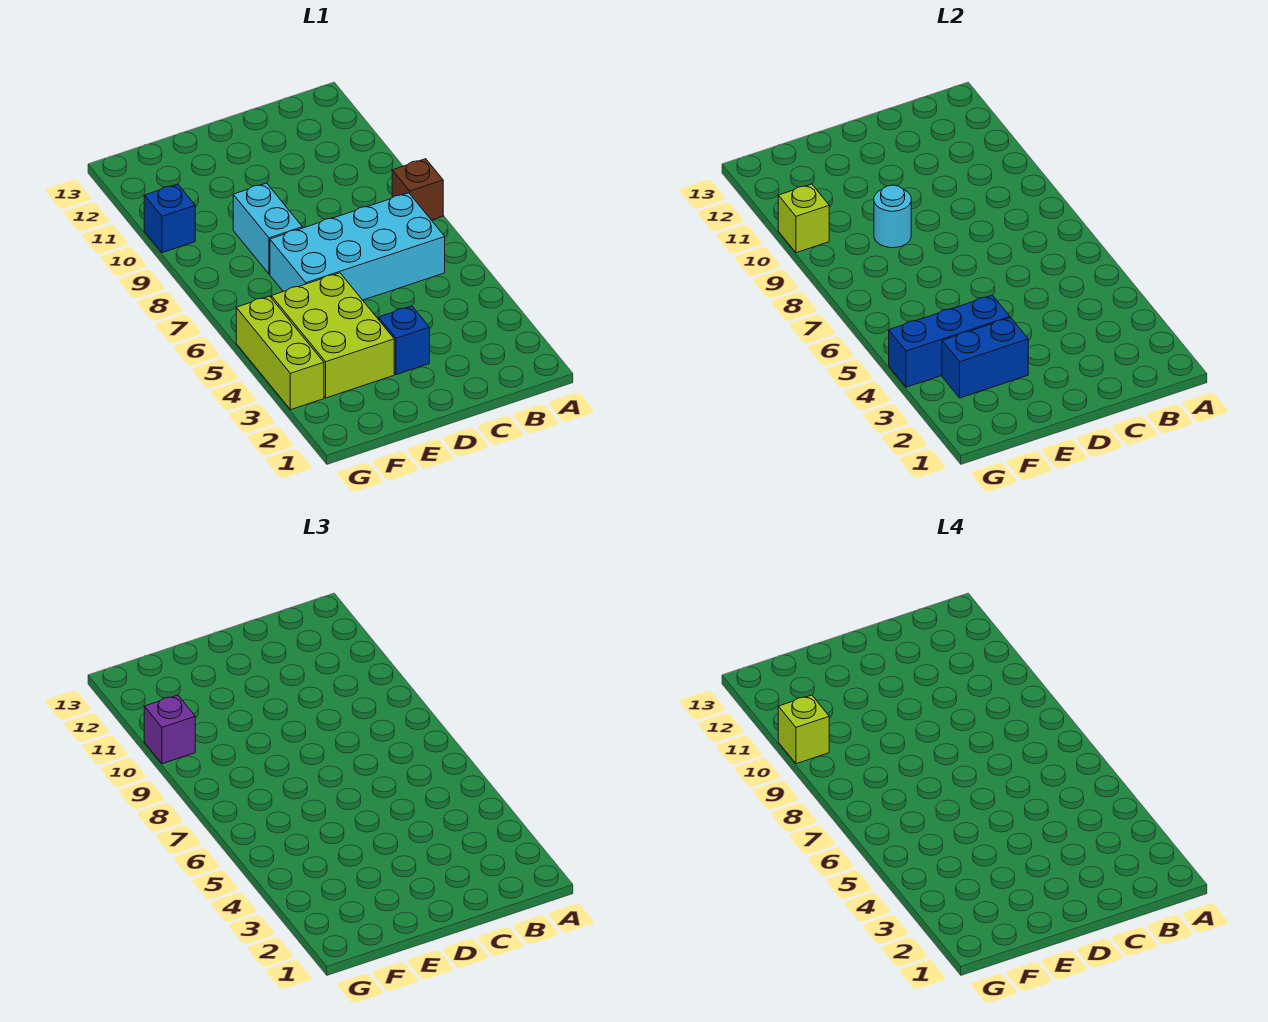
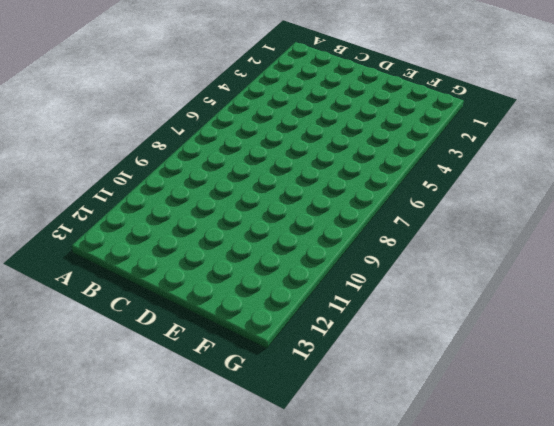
none -> brown brick A8 level 1
none -> cyan brick B6:E7 level 1
none -> blue brick D3 level 1

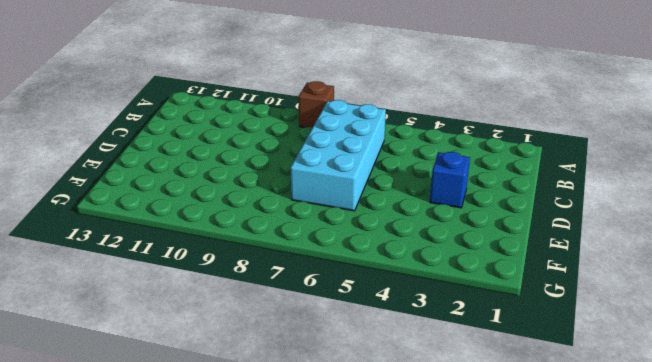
none -> lime brick E3:F5 level 1
none -> cyan brick E8:E9 level 1
none -> lime brick G3:G5 level 1

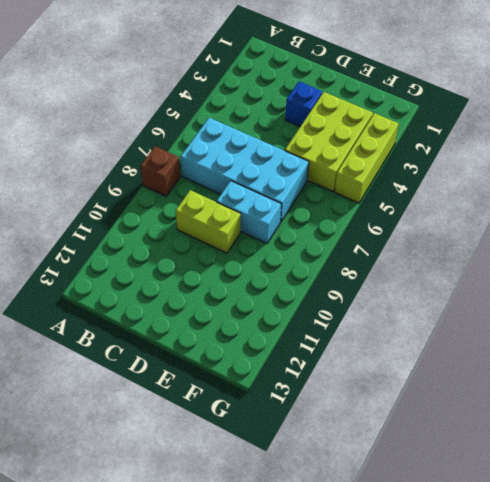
lime brick C9:D9 level 1 -> none
cyan brick D8:E8 level 1 -> cyan brick E8:E9 level 1
none -> blue brick G10 level 1
none -> blue brick E3:F3 level 2
none -> blue brick E4:G4 level 2

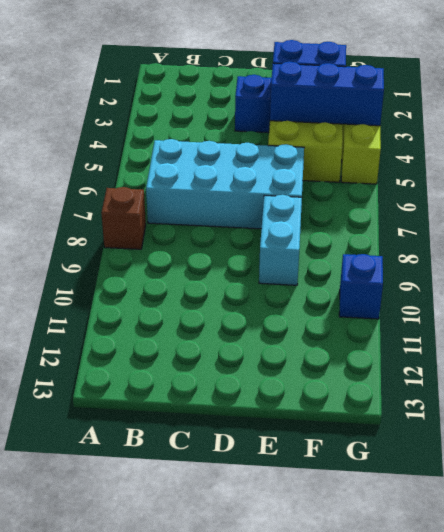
none -> cyan round brick E9 level 2
none -> lime brick G10 level 2
none -> purple brick G10 level 3

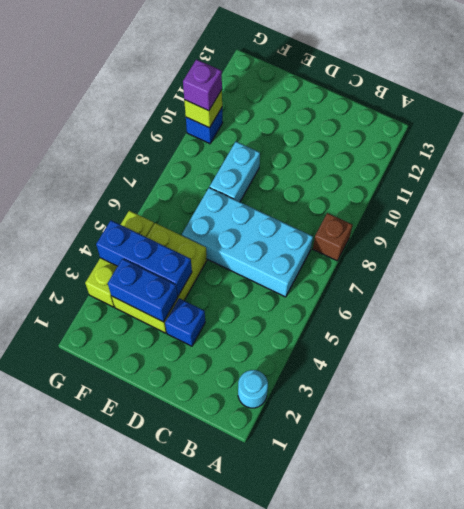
cyan round brick A2 level 1 -> cyan round brick E9 level 2
none -> lime brick G10 level 4

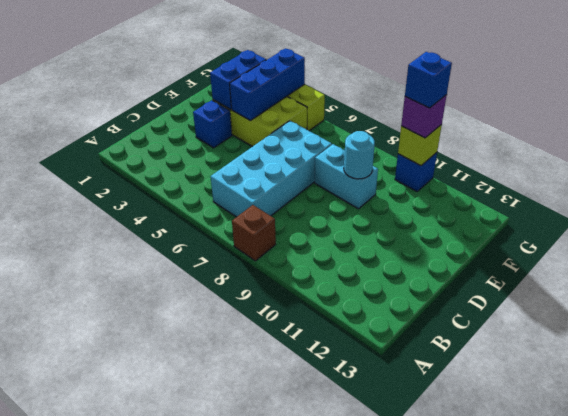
blue brick G10 level 4 -> lime brick G10 level 4

